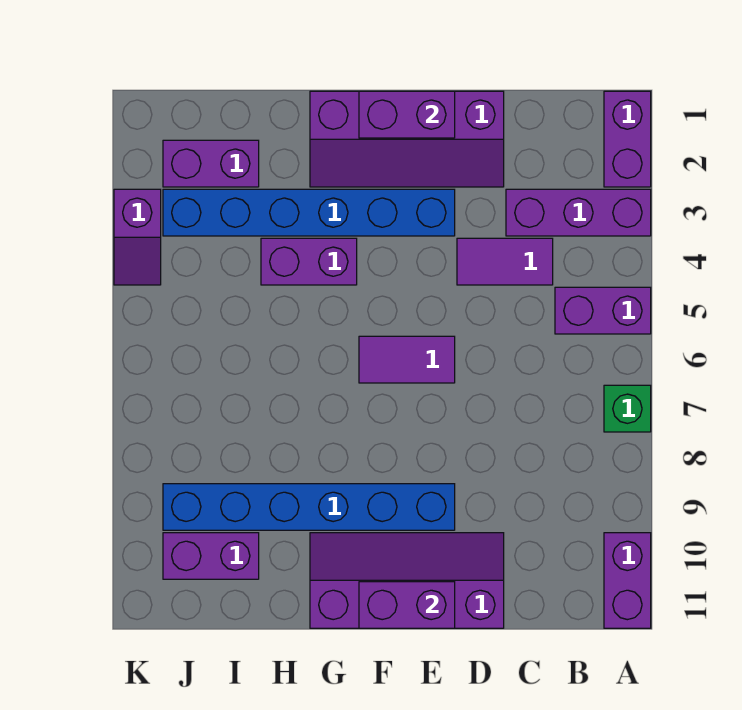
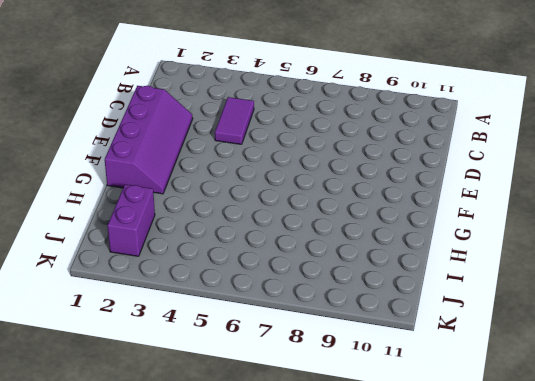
none -> purple brick A1:A2 level 1
none -> purple brick A3:C3 level 1
none -> purple brick A5:B5 level 1

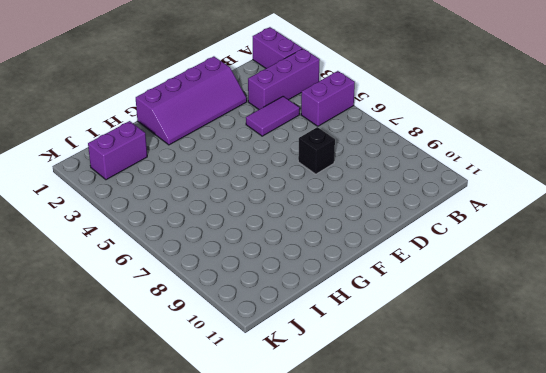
black brick D7 level 1 -> none
none -> green brick A7 level 1
none -> purple brick A10:A11 level 1
none -> purple slope D10:G11 level 1 top 11

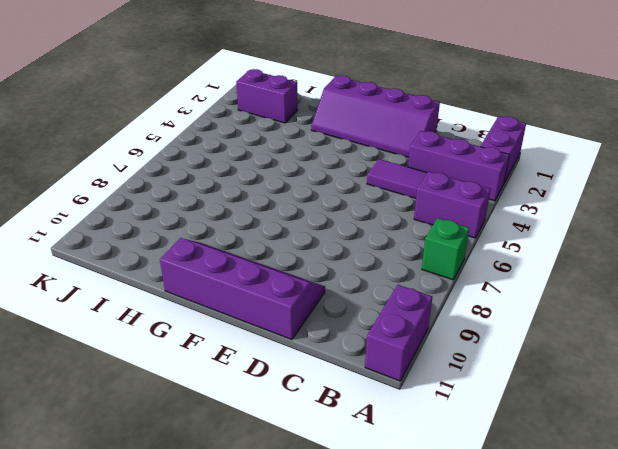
none -> blue brick E3:J3 level 1
none -> purple tile E6:F6 level 1
none -> blue brick E9:J9 level 1

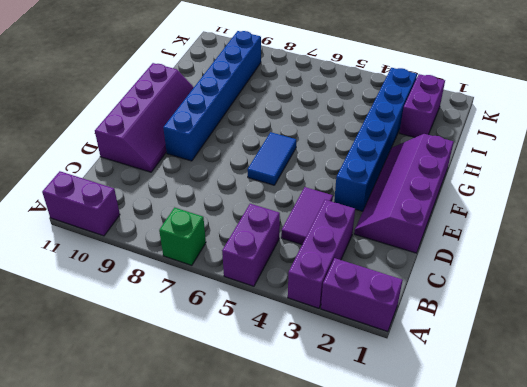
blue tile E6:F6 level 1 -> purple tile E6:F6 level 1
none -> purple brick G4:H4 level 1
none -> purple brick I10:J10 level 1
none -> purple slope K3:K4 level 1 top 3

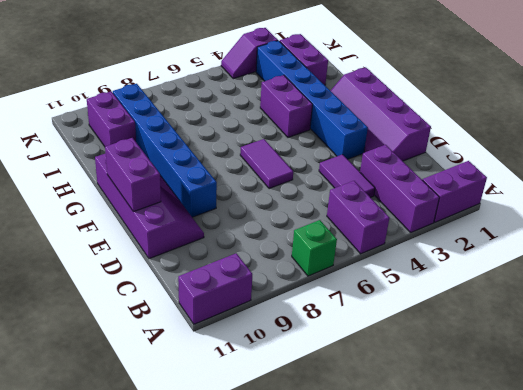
none -> purple brick E1:F1 level 2

